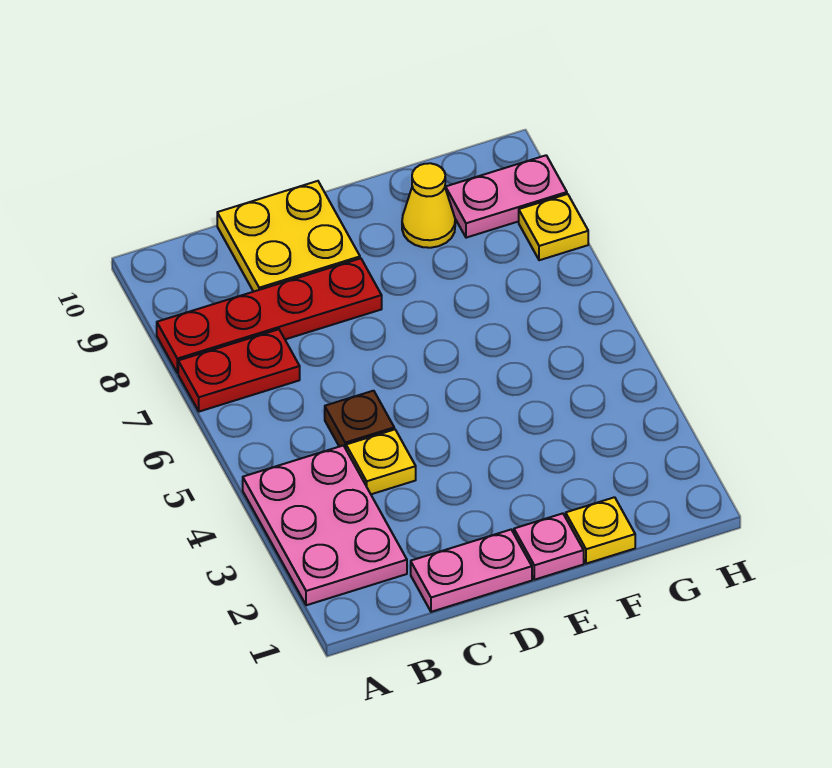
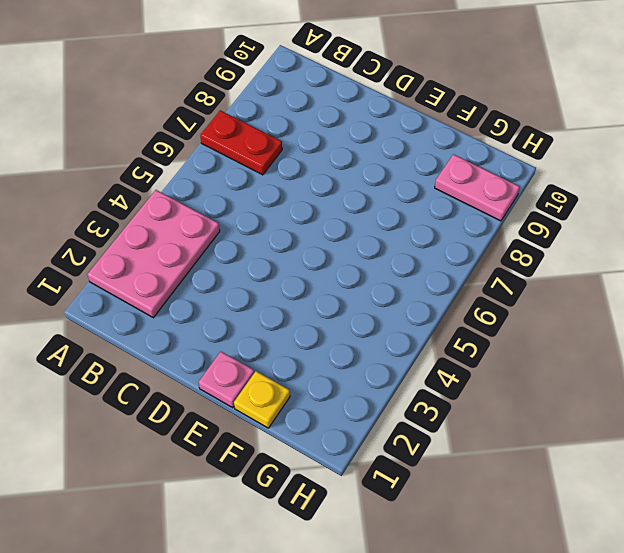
none -> red plate A8:D8 level 1
none -> pink plate C1:D1 level 1
none -> yellow plate C4 level 1

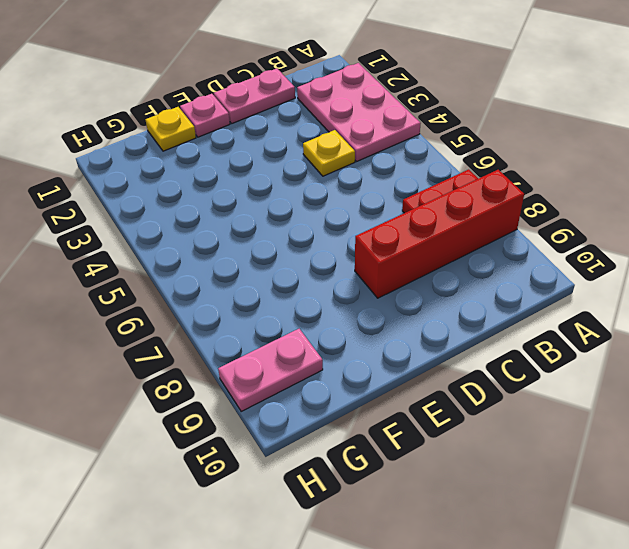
red brick A8:D8 level 1 -> red plate A8:D8 level 1
none -> brown plate C5 level 1
none -> yellow plate C9:D10 level 1
none -> yellow cone F9 level 1

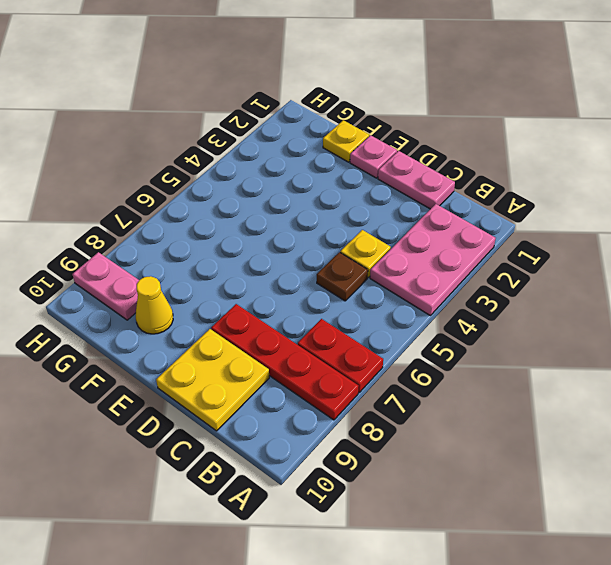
none -> yellow plate H8 level 1

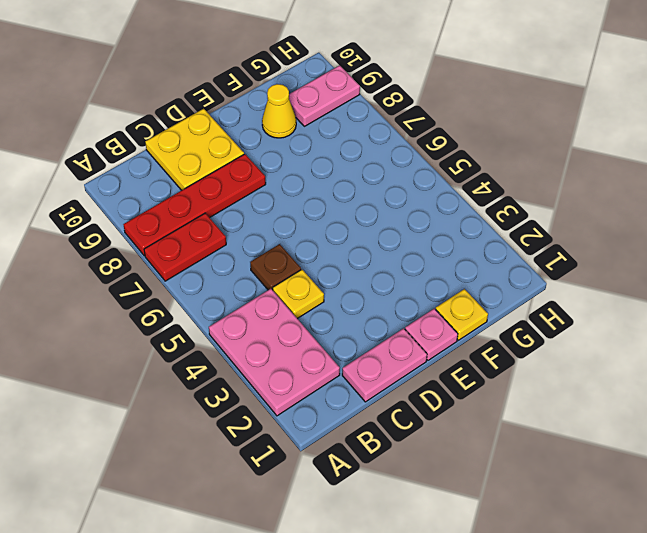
none -> yellow plate H8 level 1

